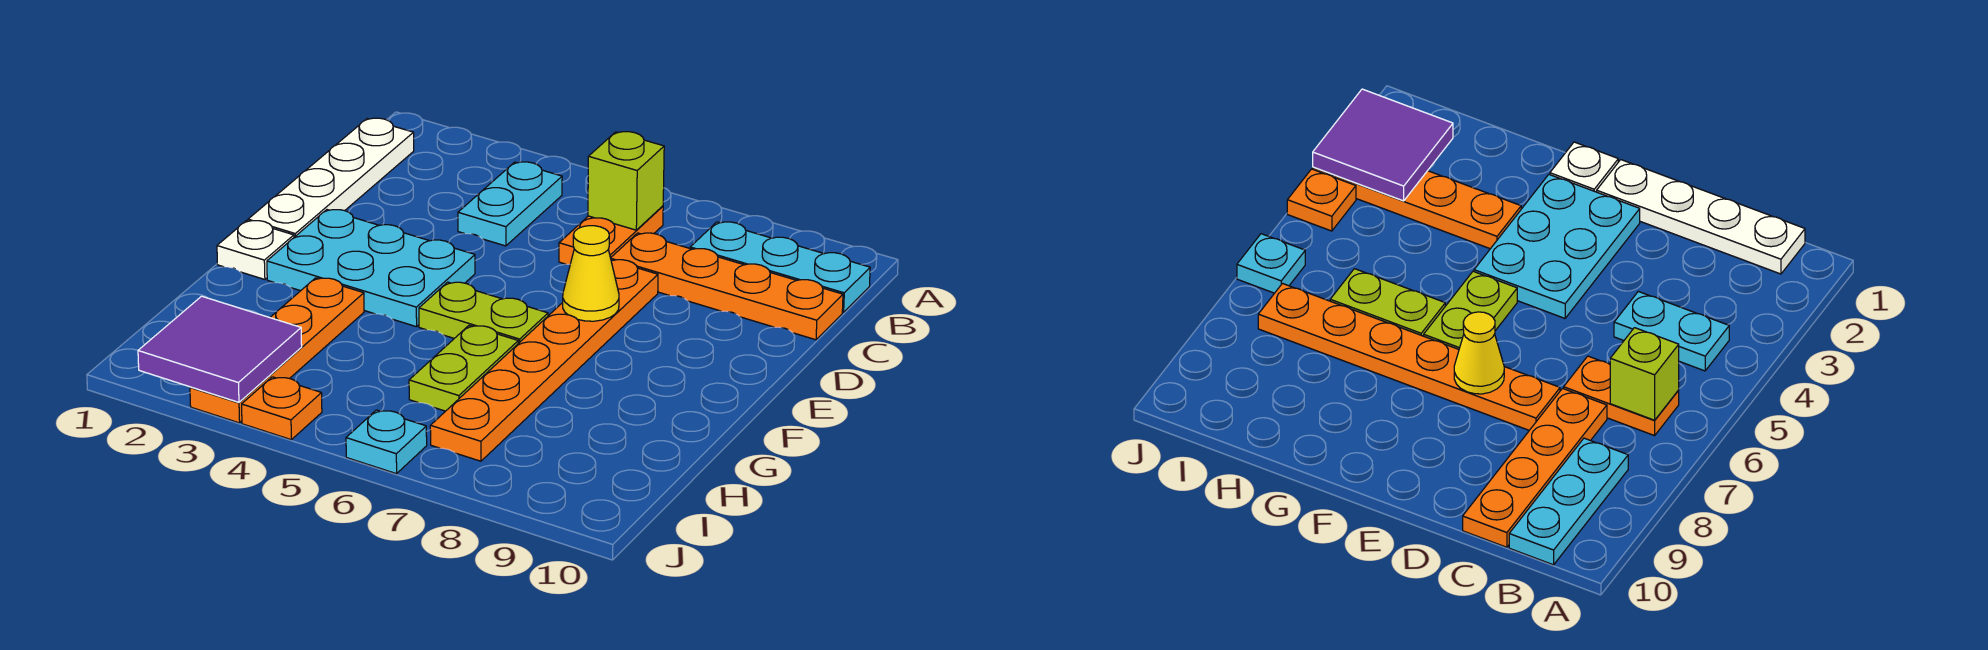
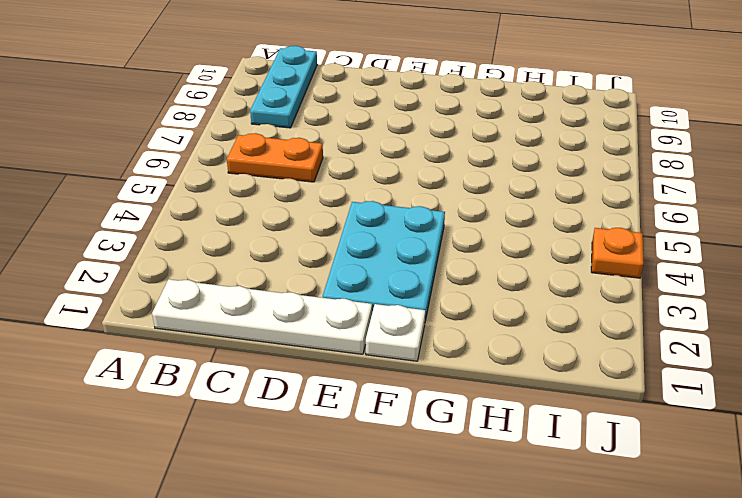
none -> cyan plate B4:C4 level 1
none -> orange plate C7:C10 level 1
none -> orange plate D7:I7 level 1

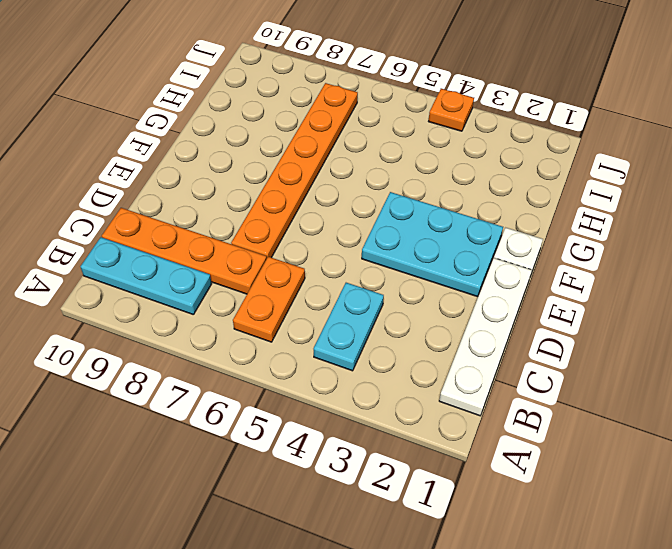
none -> lime plate F5:F6 level 1
none -> orange plate G3:J3 level 1
none -> lime plate G6:H6 level 1

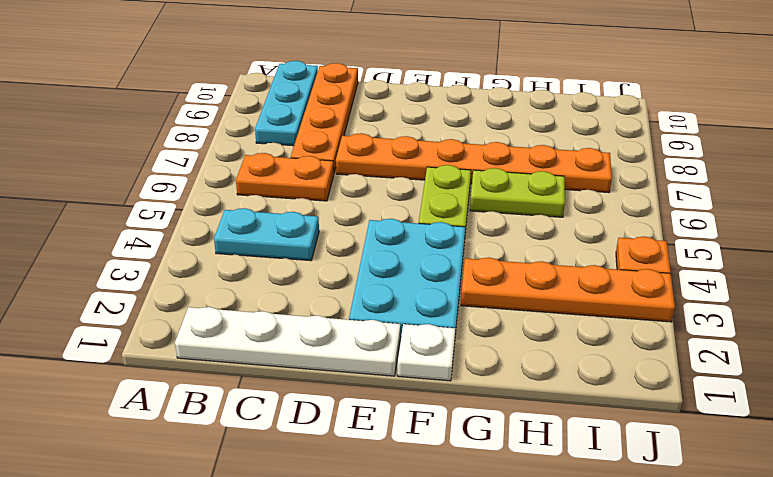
none -> cyan plate J6 level 1
none -> lime brick B6 level 2
none -> yellow cone E7 level 2

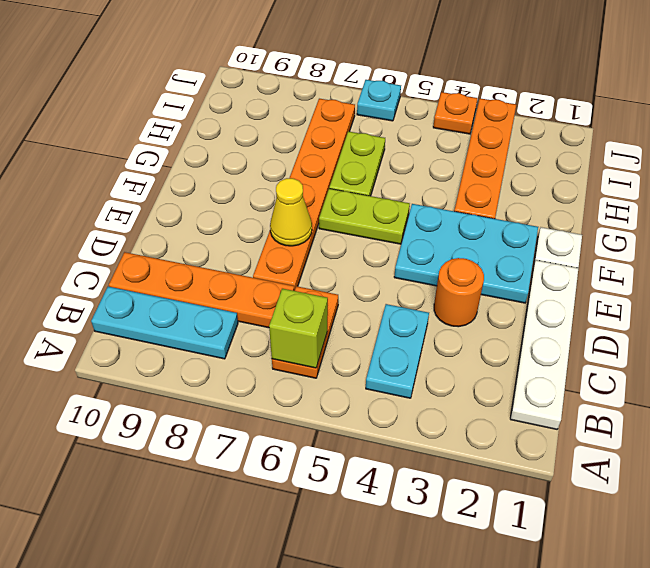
orange round brick D3 level 1 -> none
none -> purple tile I2:J3 level 2

